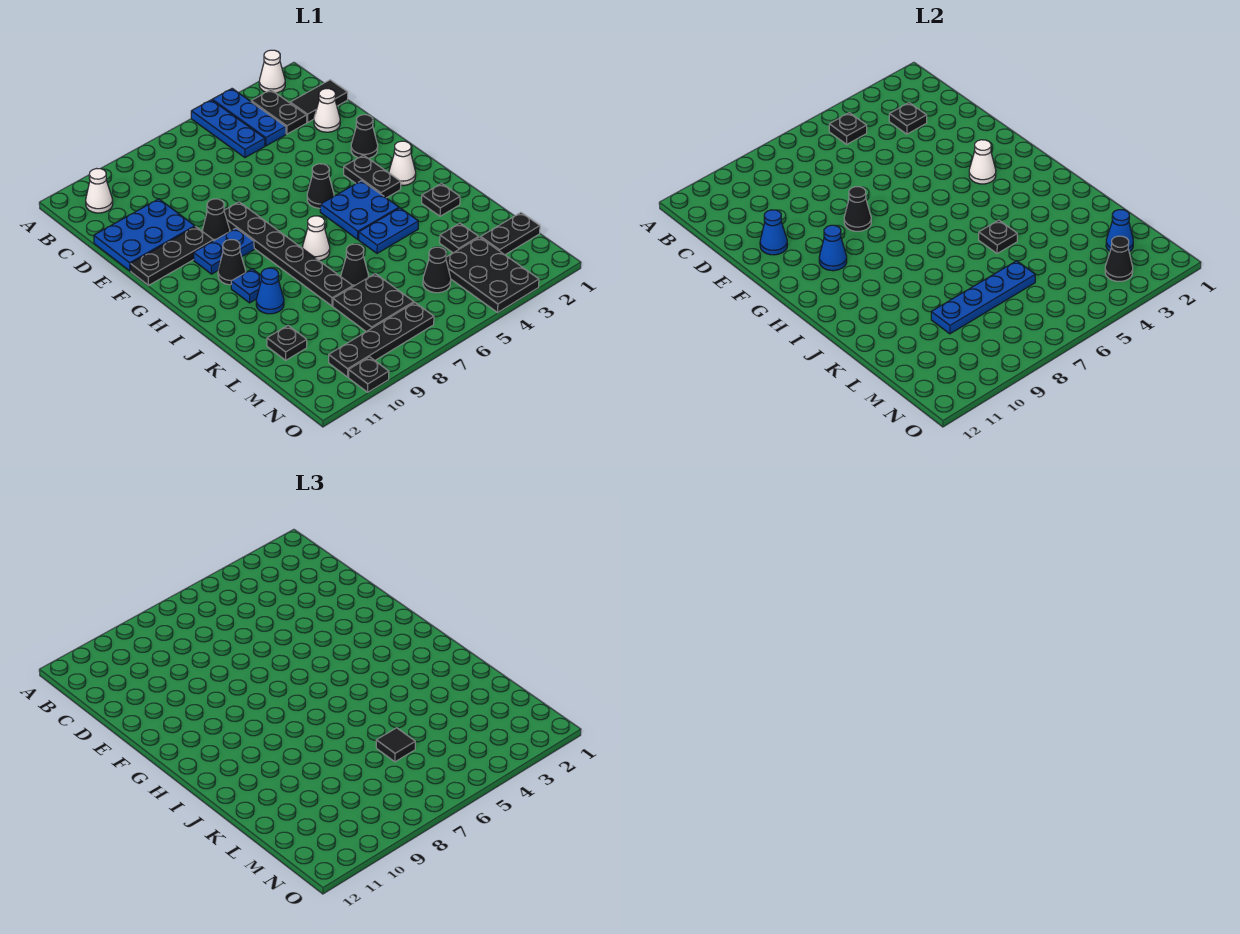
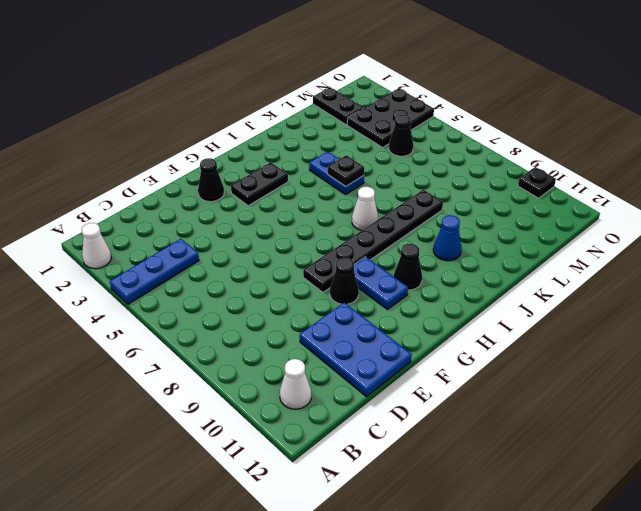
none -> blue plate A5:C5 level 1
none -> black plate B3:C3 level 1
none -> black tile C1:C2 level 1
none -> white cone D2 level 1

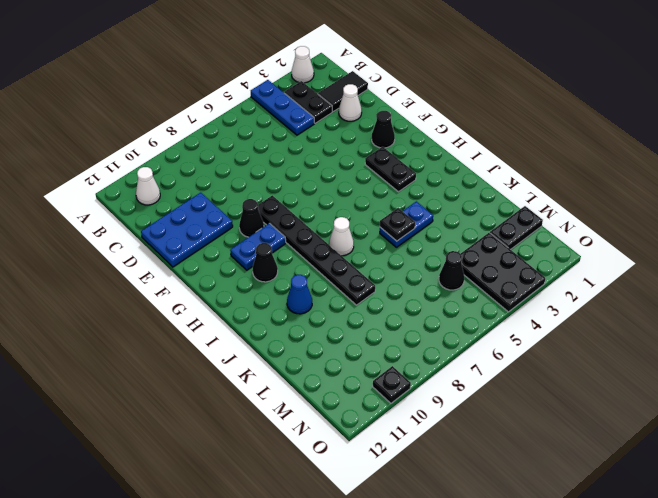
none -> blue plate A5:C5 level 1
none -> black plate F10:F12 level 1
none -> black cone G5 level 1
none -> white cone H2 level 1

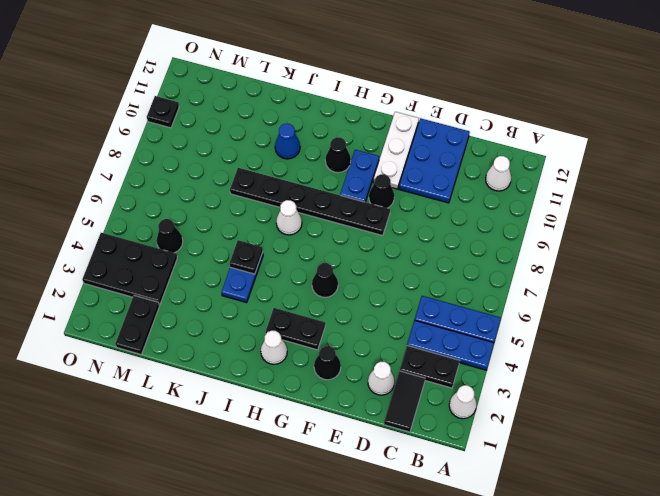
white plate F10:F12 level 1 -> black plate F10:F12 level 1
none -> blue plate H4:I5 level 1
none -> blue plate I10 level 1
none -> black plate J2 level 1
none -> black cone K7 level 1

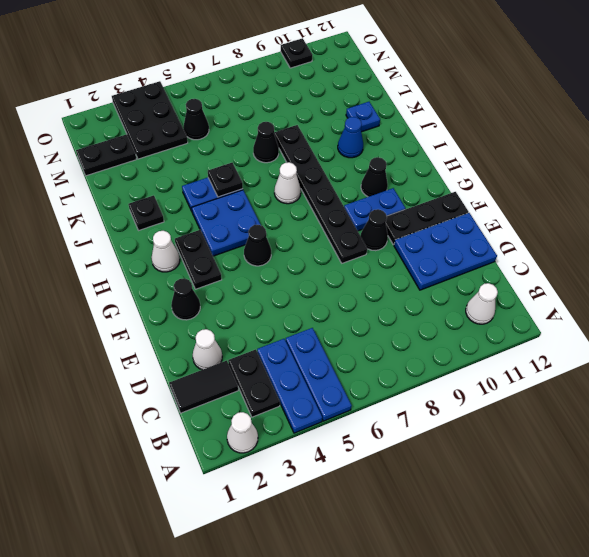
blue plate K11 level 1 -> blue plate I10 level 1
none -> black plate L3 level 1
none -> black plate L7:M8 level 1
none -> black plate L11 level 1
none -> black plate N7:N10 level 1

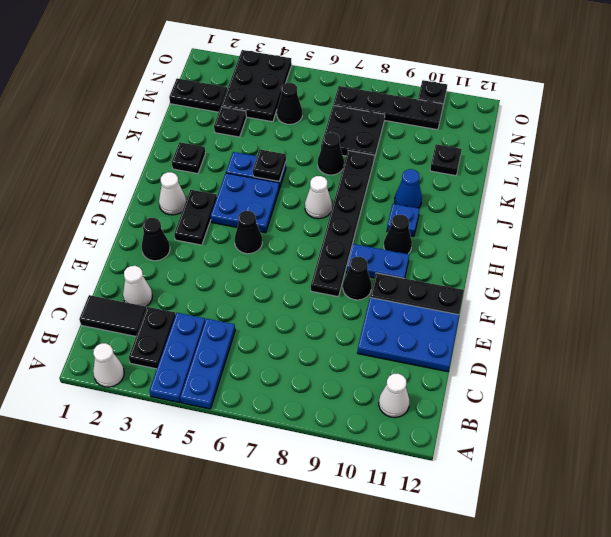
none -> black plate B5 level 2
none -> black plate C3 level 2
none -> blue cone E11 level 2
none -> black cone F8 level 2

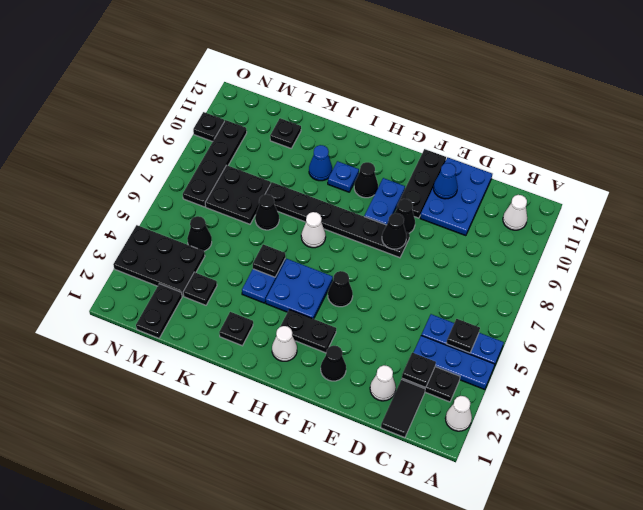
none -> white cone G3 level 2
none -> blue cone G10 level 2
none -> blue plate L6:L9 level 2
none -> blue cone M2 level 2

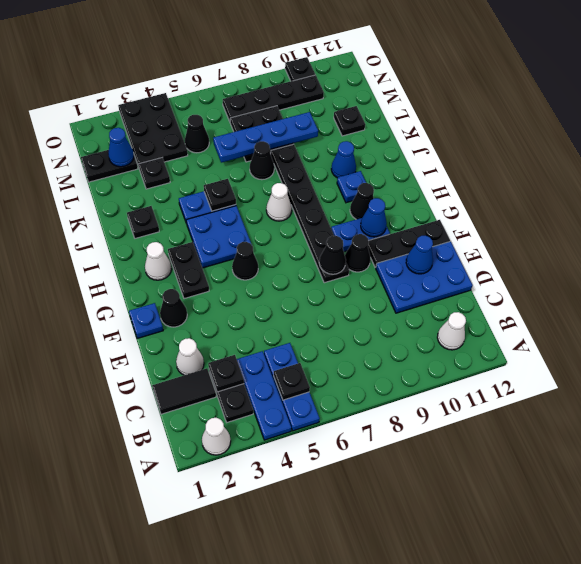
blue plate F1 level 1 -> none
none -> white cone G3 level 2
none -> black cone N3 level 2
none -> black tile L6 level 3

